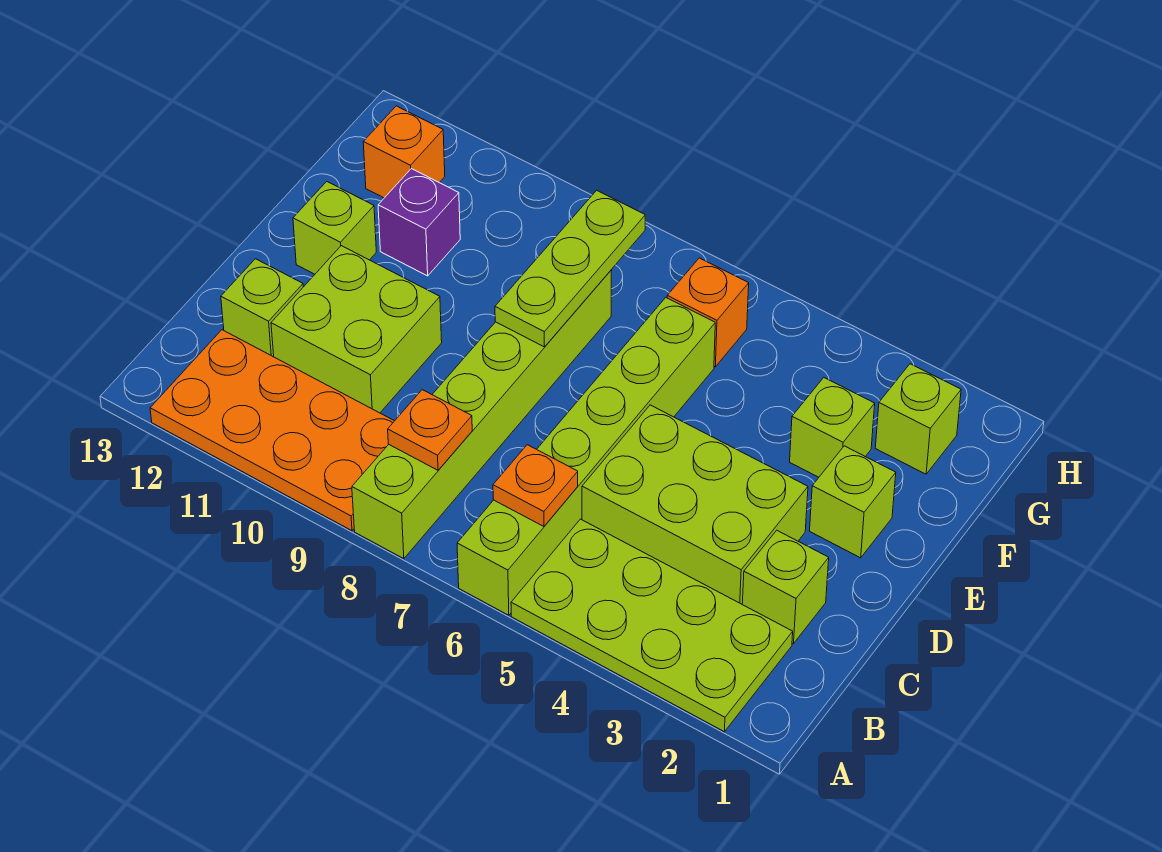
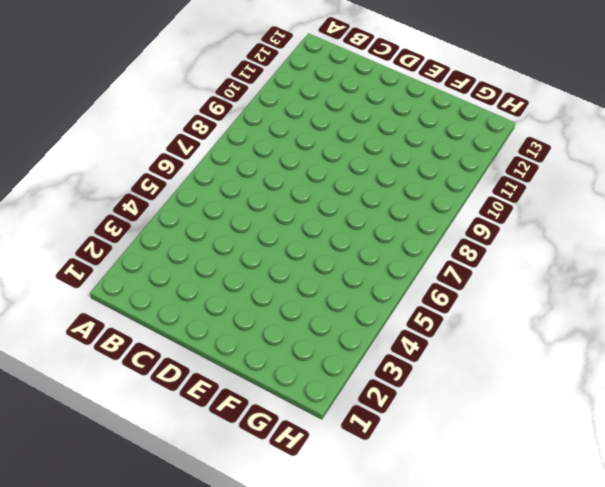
none -> lime plate A2:B5 level 1
none -> lime brick A6:F6 level 1
none -> lime brick A8:F8 level 1

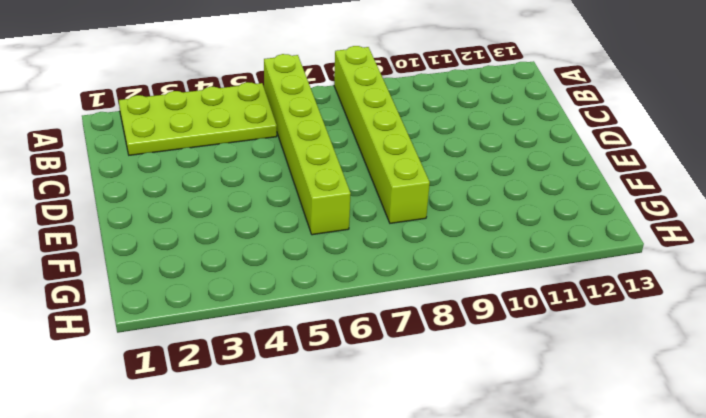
none -> orange plate A9:B12 level 1
none -> lime brick C2 level 1
none -> lime brick C3:D5 level 1

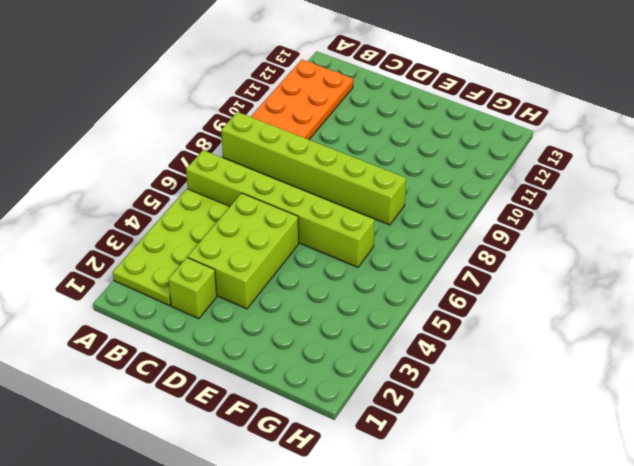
none -> lime brick C10:D11 level 1
none -> lime brick C12 level 1
none -> lime brick E2 level 1

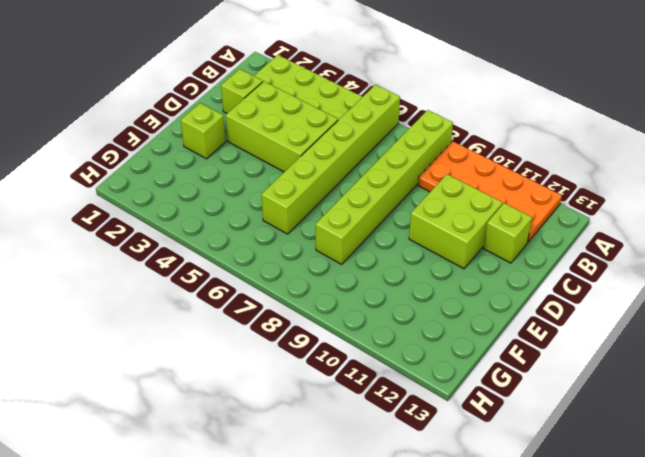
none -> lime brick E12 level 1
none -> lime brick F3 level 1
none -> purple brick F11 level 1

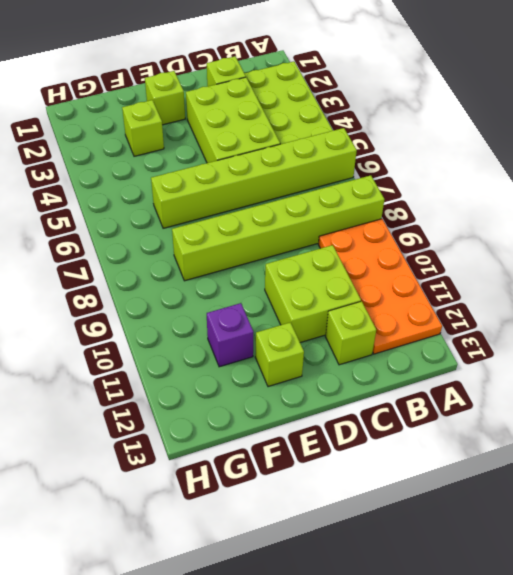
none -> lime brick G2 level 1
none -> orange brick G6 level 1
none -> orange brick G12 level 1

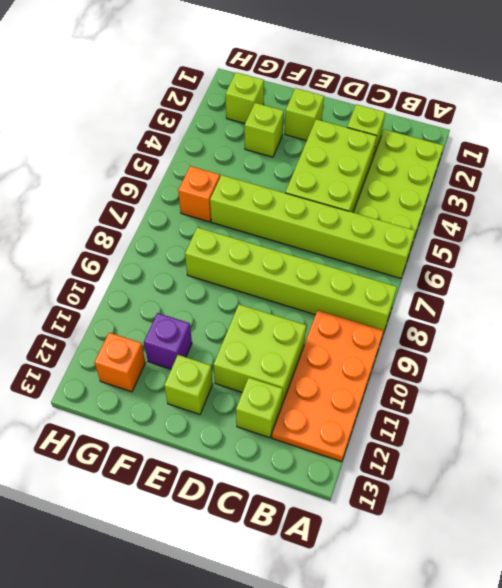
none -> orange plate B6 level 2
none -> orange plate B8 level 2
none -> lime plate E8:G8 level 2

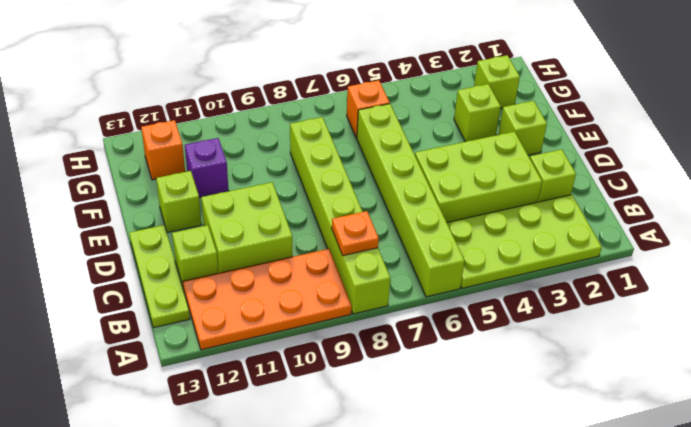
lime plate B13:D13 level 1 -> lime plate E8:G8 level 2
none -> orange plate B6 level 2

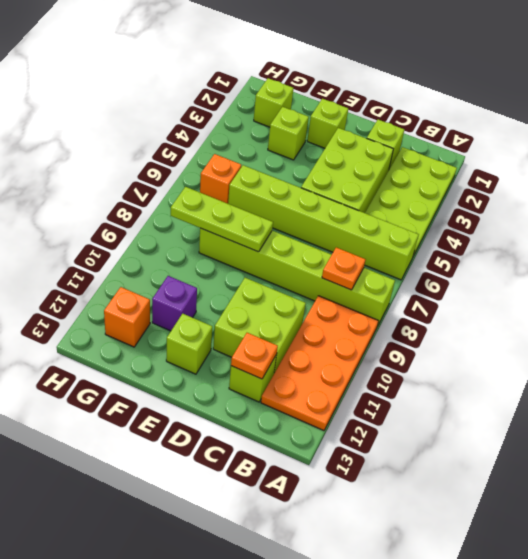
orange plate C12 level 2 -> orange plate B6 level 2

